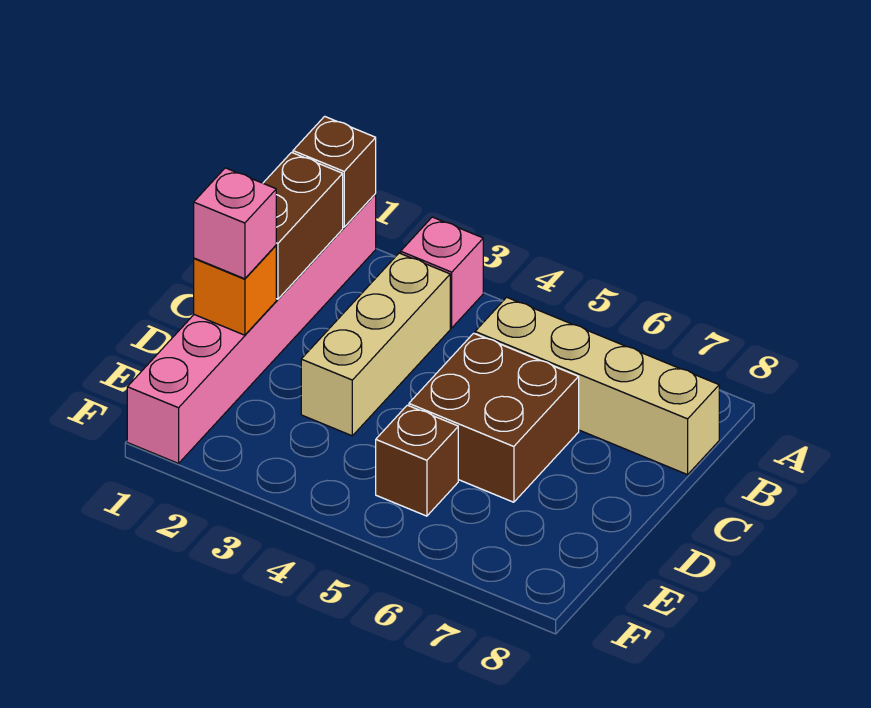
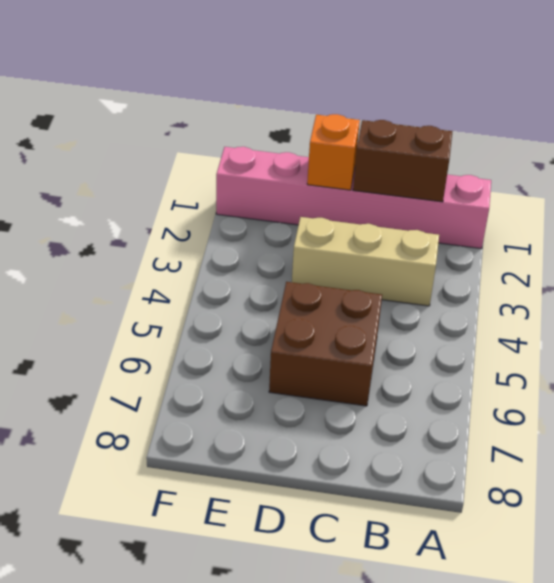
none -> pink brick A3 level 1
none -> tan brick B5:B8 level 1

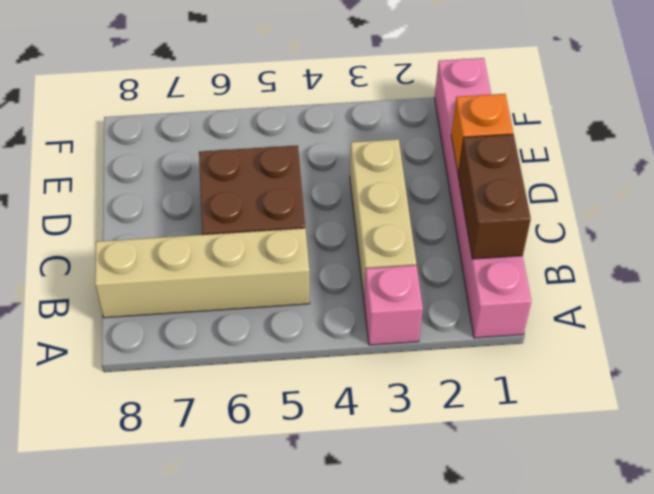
none -> brown brick E5 level 1
none -> brown brick A1 level 2

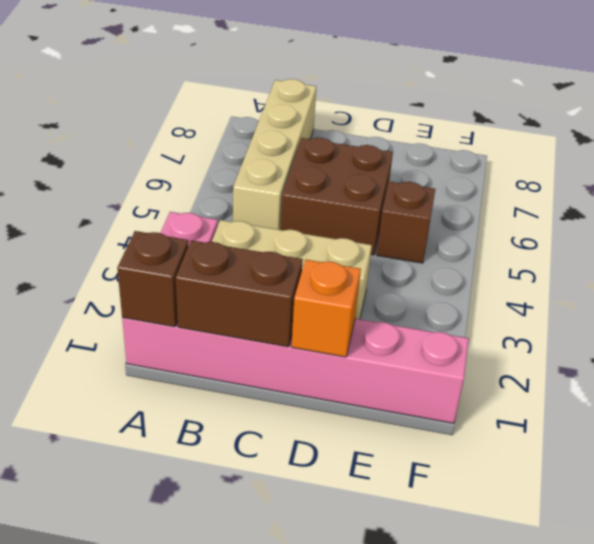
none -> pink brick D1 level 3

